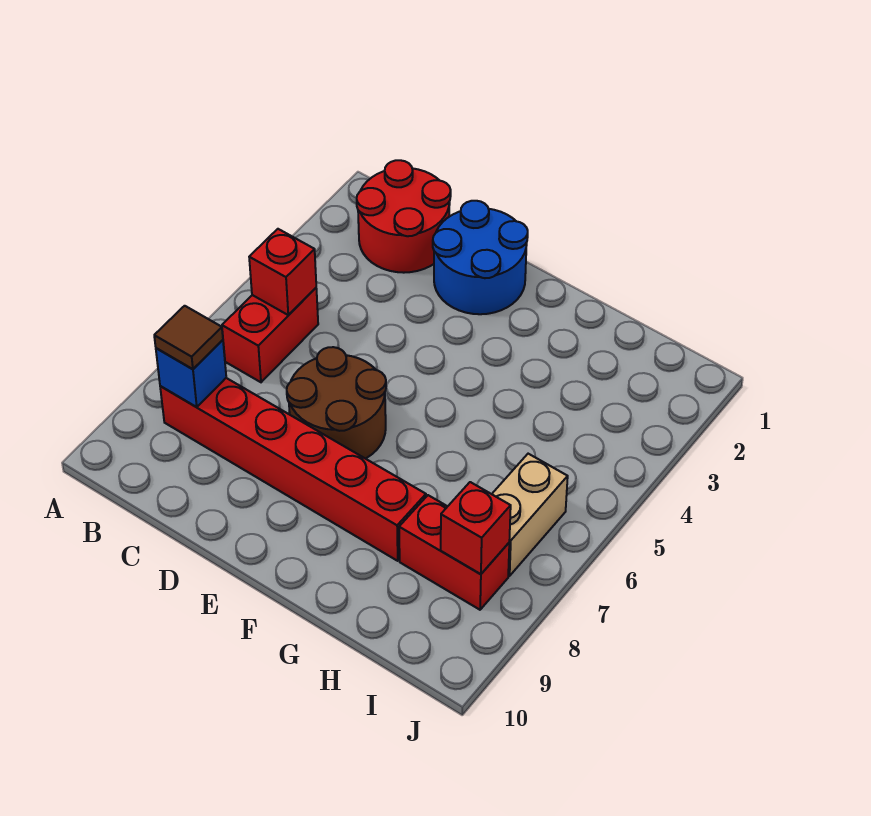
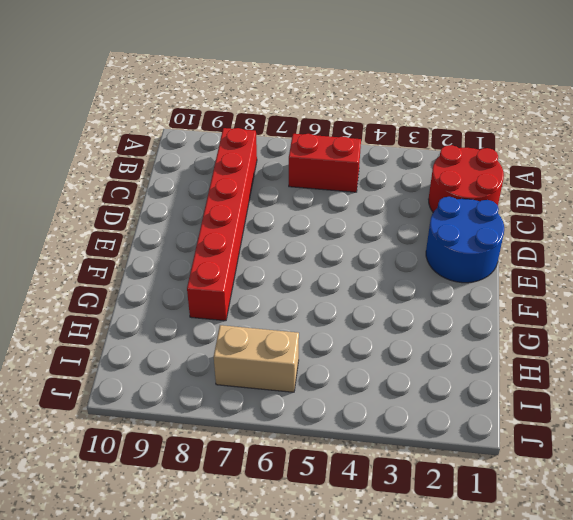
none -> brown round brick D6:E7 level 1
none -> red brick H8:I8 level 1

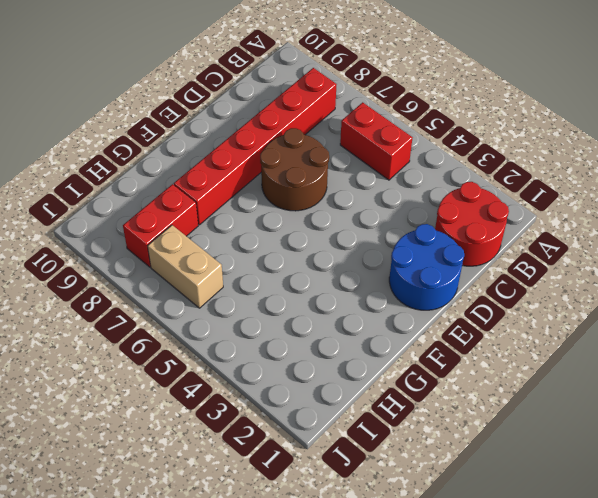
none -> red brick B5 level 2
none -> blue brick B8 level 2

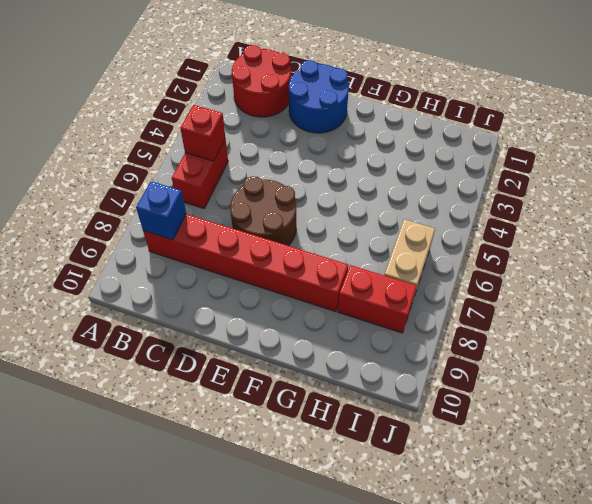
none -> red brick I8 level 2
none -> brown tile B8 level 3

